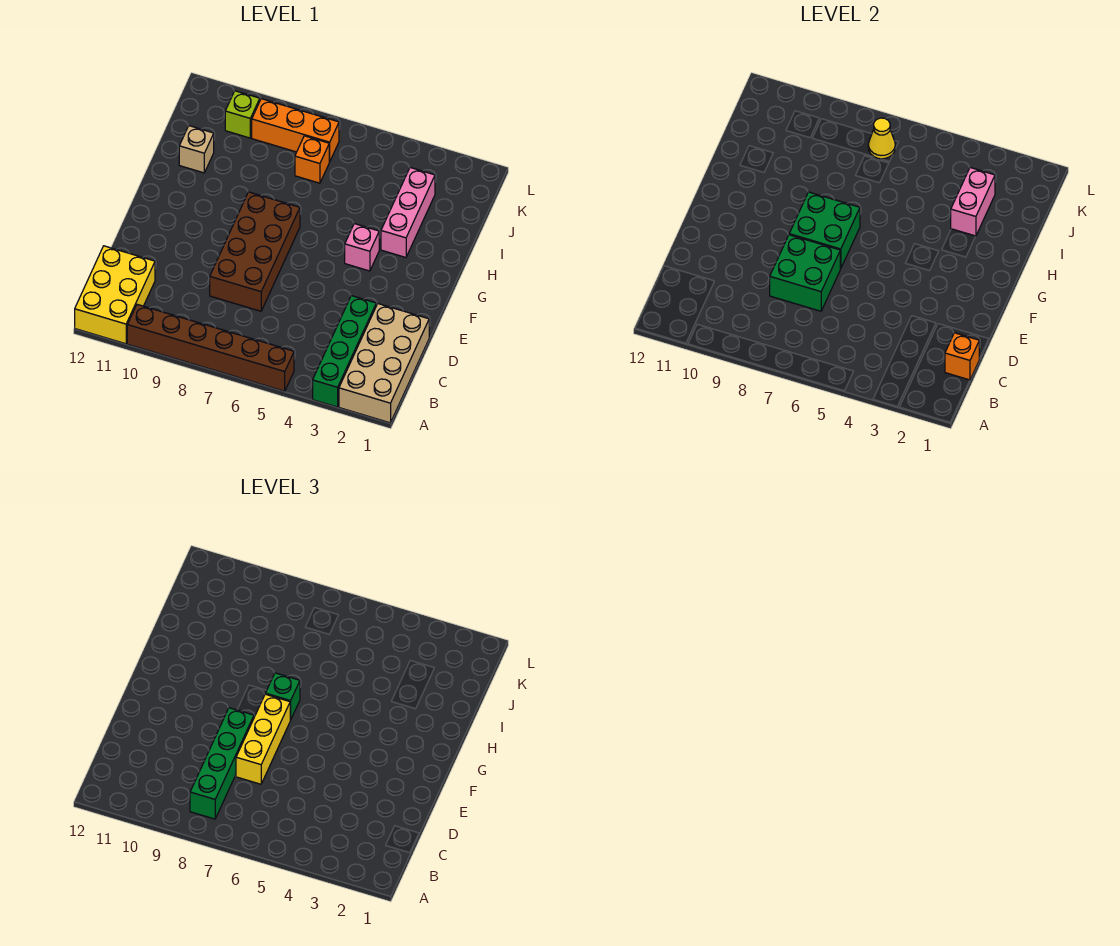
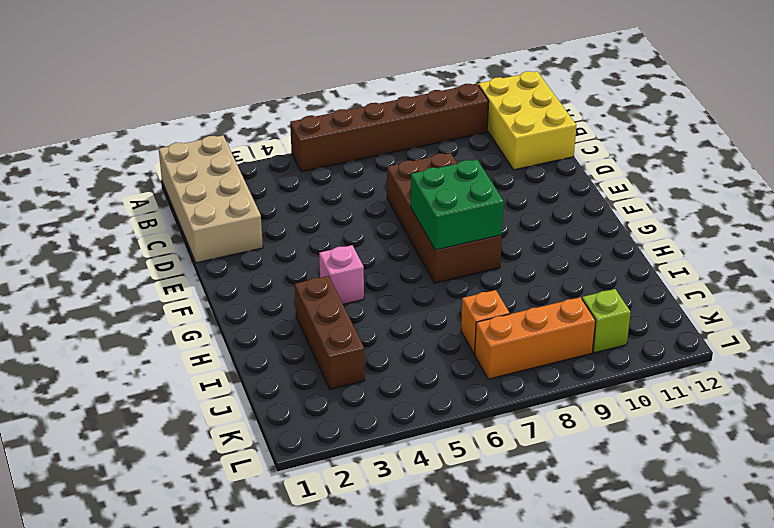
brown brick H3:J3 level 1 -> pink brick H3:J3 level 1
none -> green brick A3:D3 level 1
none -> tan brick I11 level 1
none -> orange brick C1 level 2

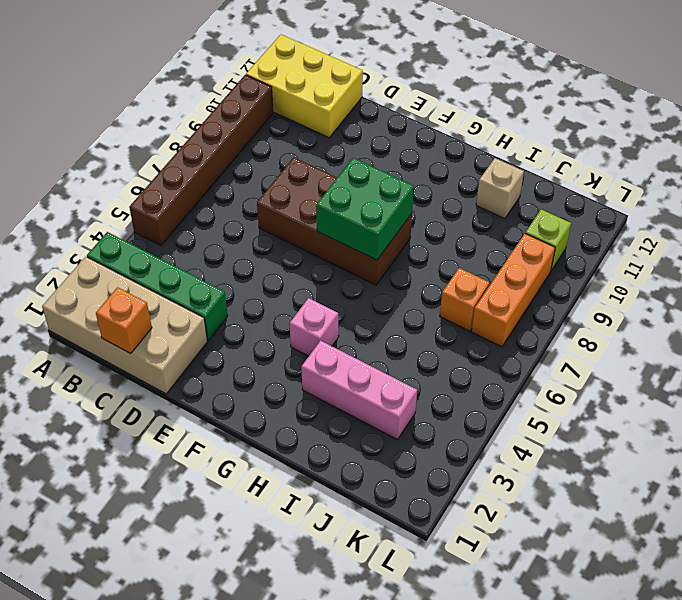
none -> green brick D7:E8 level 2
none -> pink brick I3:J3 level 2
none -> yellow cone K7 level 2

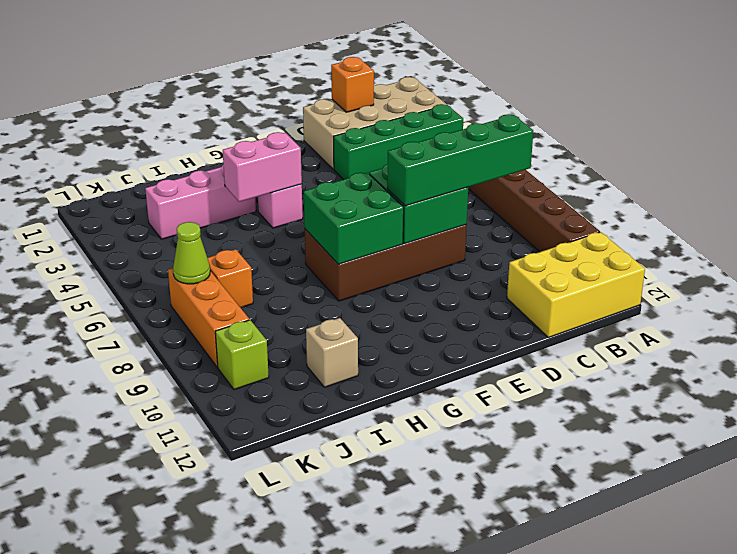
pink brick G4:H4 level 2 -> pink brick I3:J3 level 2
lime cone K7 level 2 -> yellow cone K7 level 2
none -> yellow brick D7:F7 level 3
none -> green brick G7 level 3

